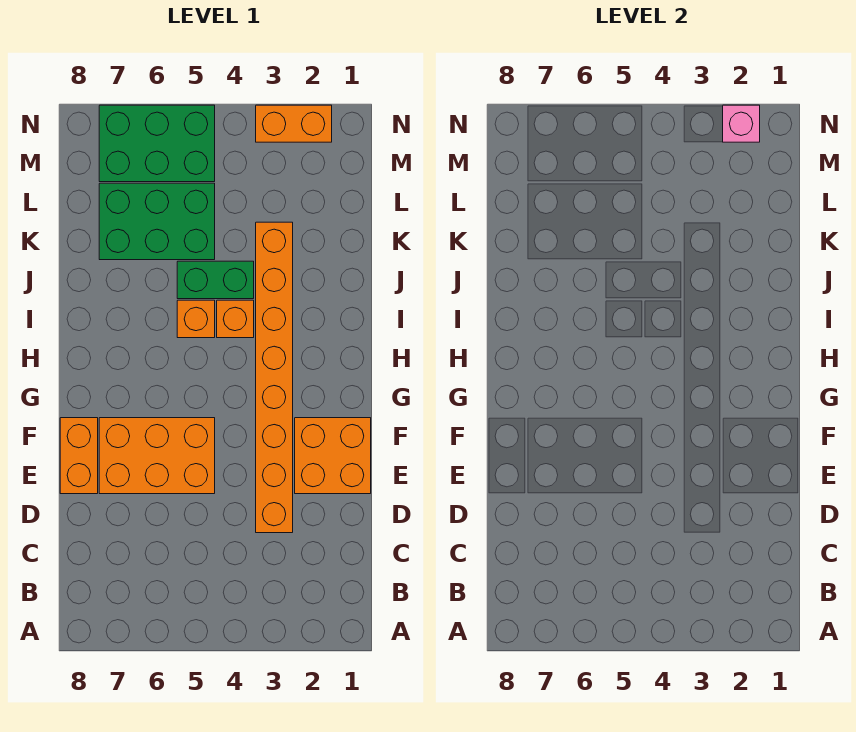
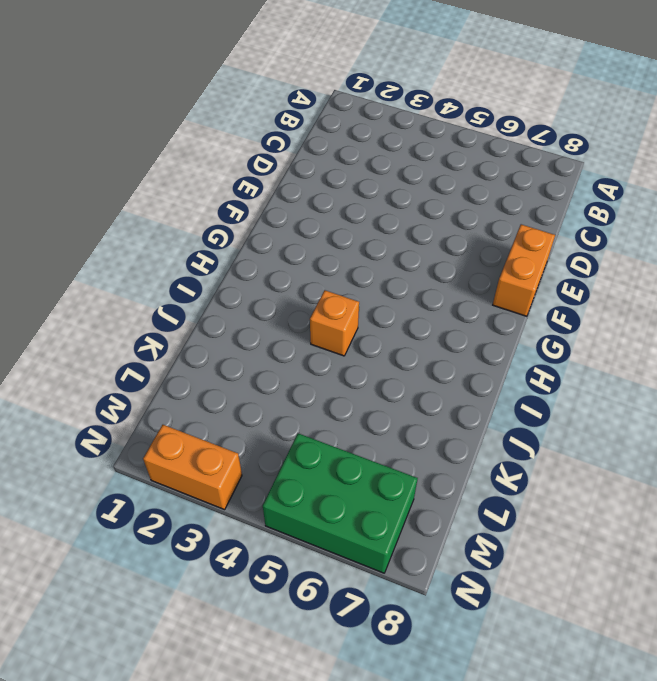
none -> orange brick D3:K3 level 1
none -> orange brick E1:F2 level 1

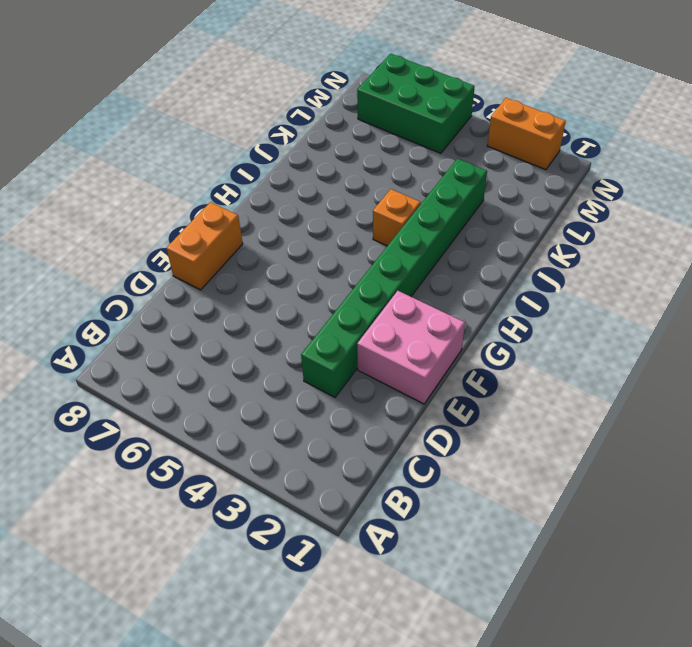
green brick D3:K3 level 1 -> orange brick D3:K3 level 1
pink brick E1:F2 level 1 -> orange brick E1:F2 level 1
none -> orange brick E5:F7 level 1
none -> orange brick I5 level 1

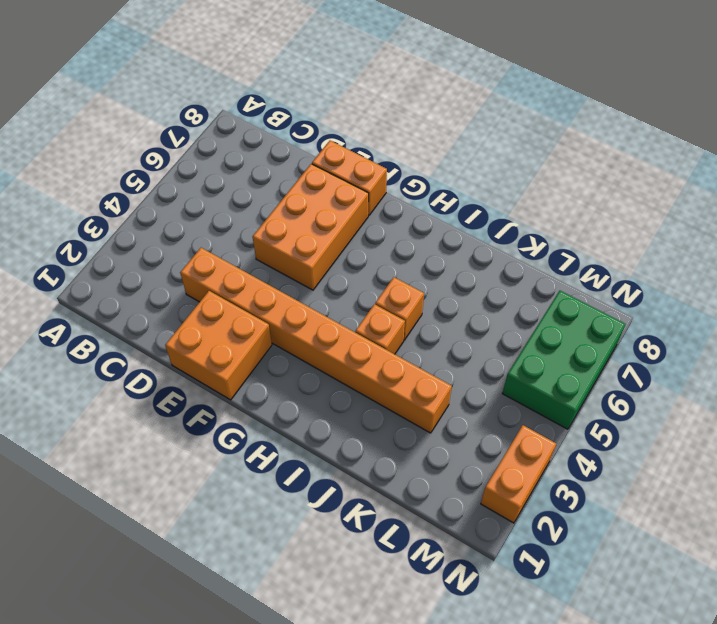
none -> green brick J4:J5 level 1
none -> green brick K5:L7 level 1

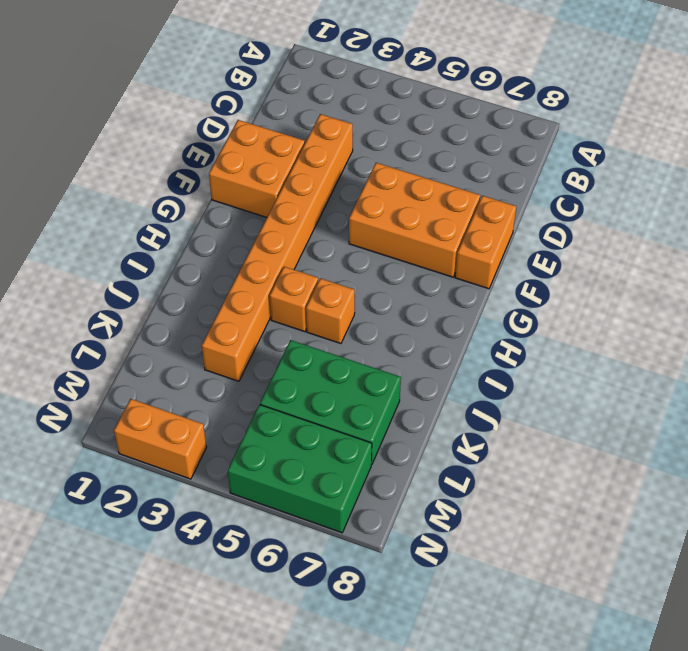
none -> green brick J4:J5 level 1
none -> pink brick N2 level 2

